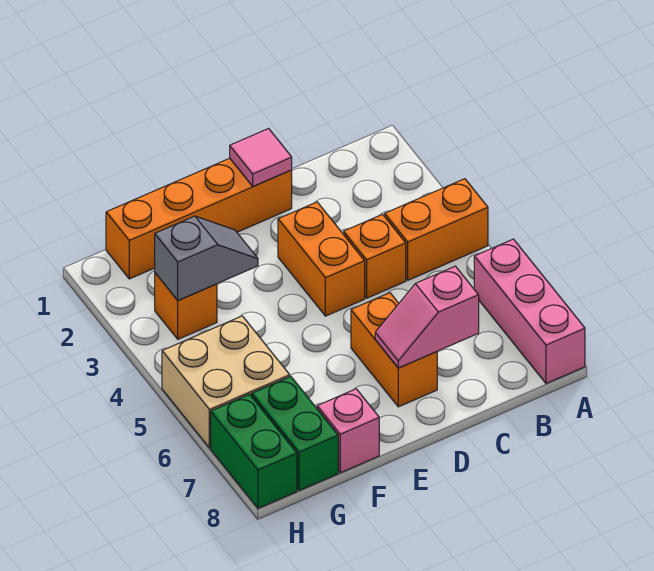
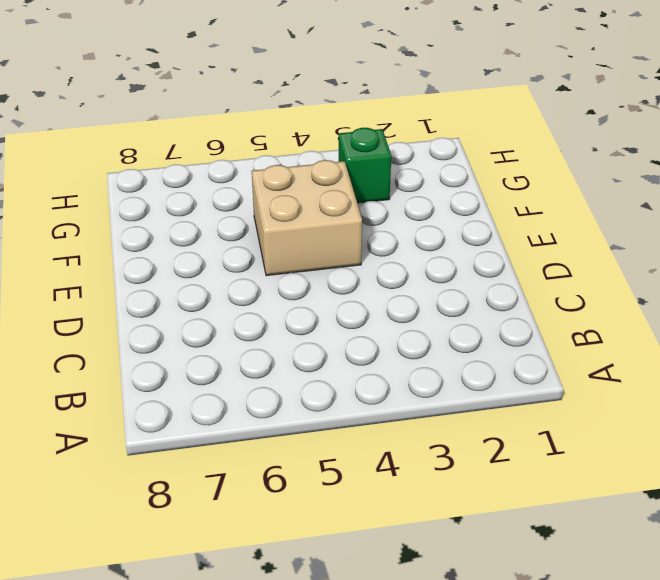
tan brick E4:F5 level 1 -> tan brick G5:H6 level 1
green brick G3 level 1 -> orange brick G3 level 1
none -> orange brick A4:B4 level 1
none -> pink brick A6:A8 level 1
none -> orange brick C4 level 1

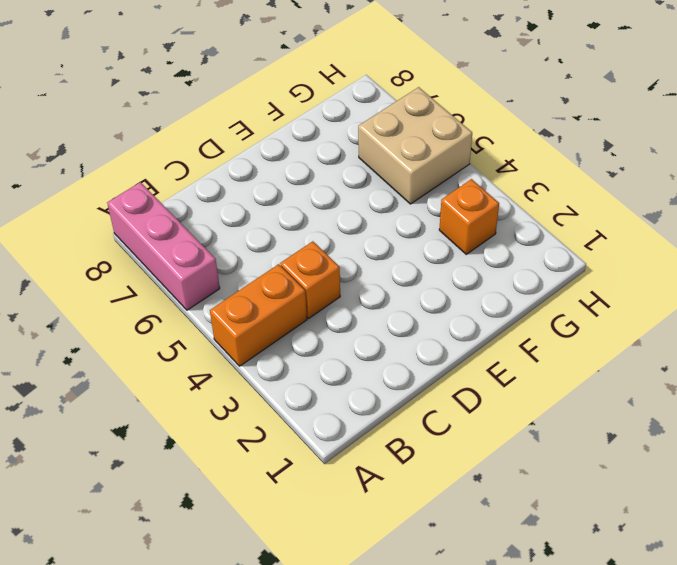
none -> orange brick D1:G1 level 1
none -> orange brick D3:D4 level 1
none -> orange brick D6:D7 level 1

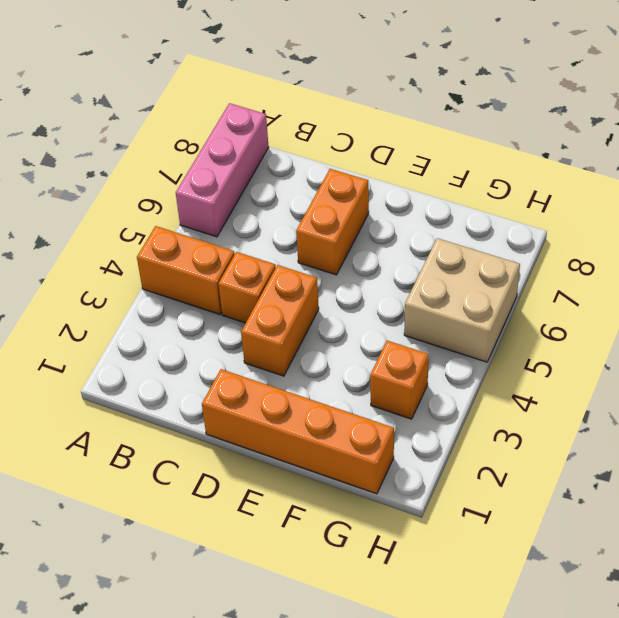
none -> pink brick F8 level 1
none -> green brick G7:G8 level 1
none -> green brick H7:H8 level 1

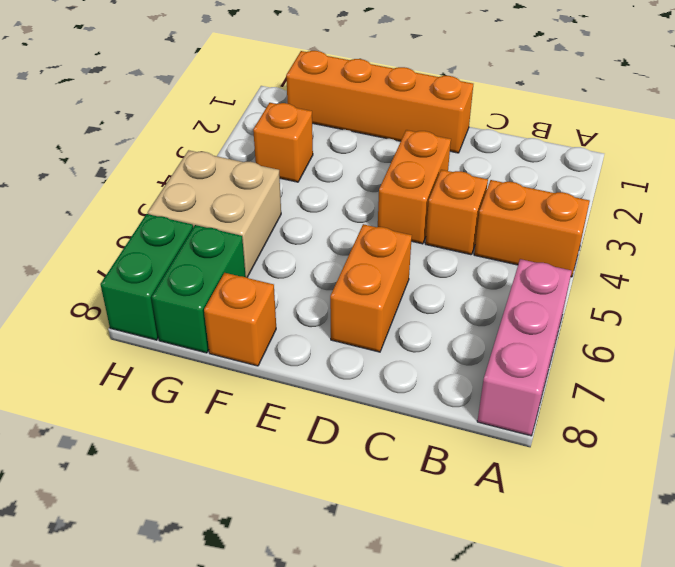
orange brick F8 level 1 -> pink brick F8 level 1
none -> pink slope C7:D7 level 2 top C
none -> pink tile D1 level 2
none -> grey slope F3:G3 level 2 top G

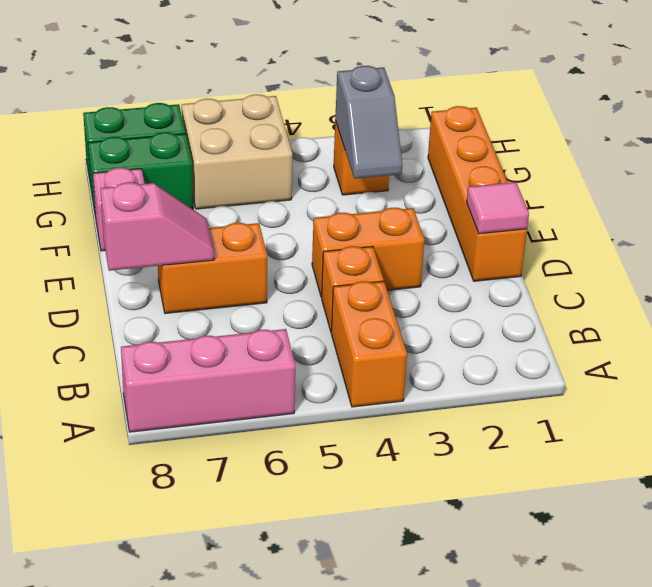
pink slope D7:D8 level 2 top 8 -> pink slope C7:D7 level 2 top C

